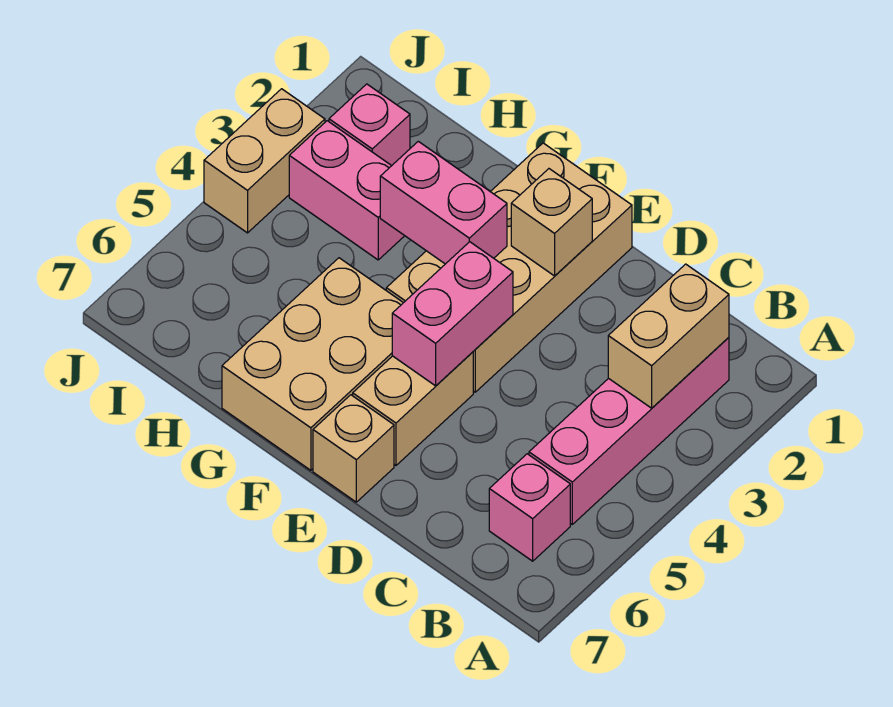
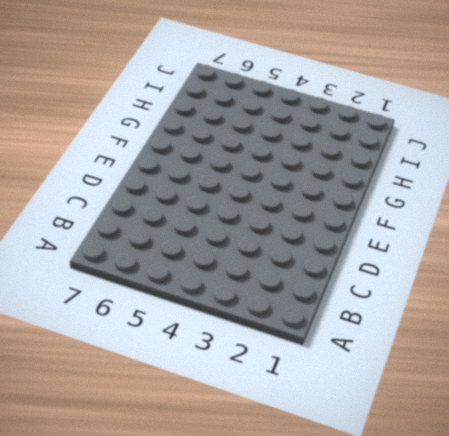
none -> pink brick B2:B5 level 1
none -> pink brick B6 level 1
none -> tan brick E1:F4 level 1

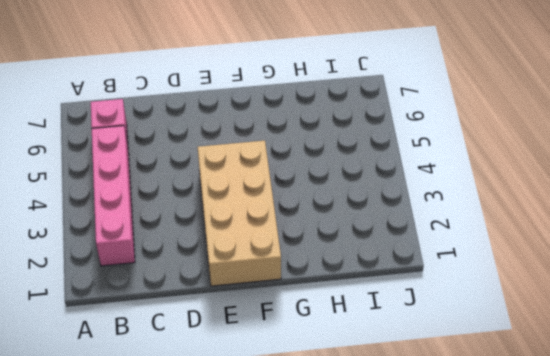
none -> tan brick E5:E6 level 1
none -> tan brick E7 level 1
none -> tan brick F5:G7 level 1

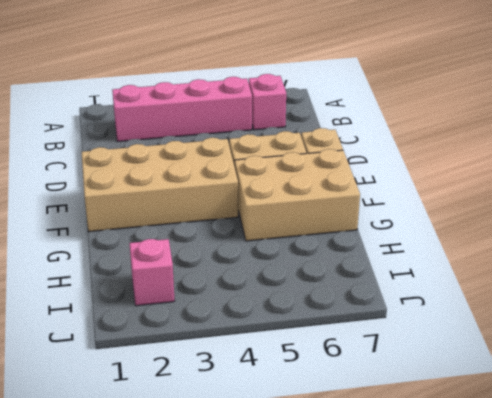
none -> pink brick H3:I3 level 1
none -> tan brick J3:J4 level 1
none -> tan brick B2:B3 level 2

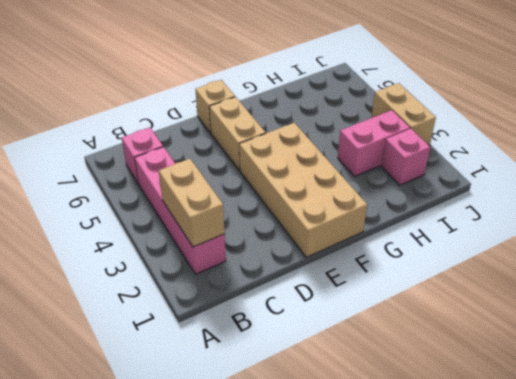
none -> tan brick F5:G7 level 1
none -> tan brick E2 level 2
none -> pink brick E4:E5 level 2

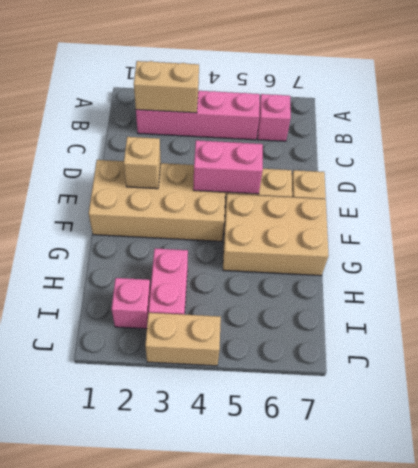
none -> pink brick F3:G3 level 2

